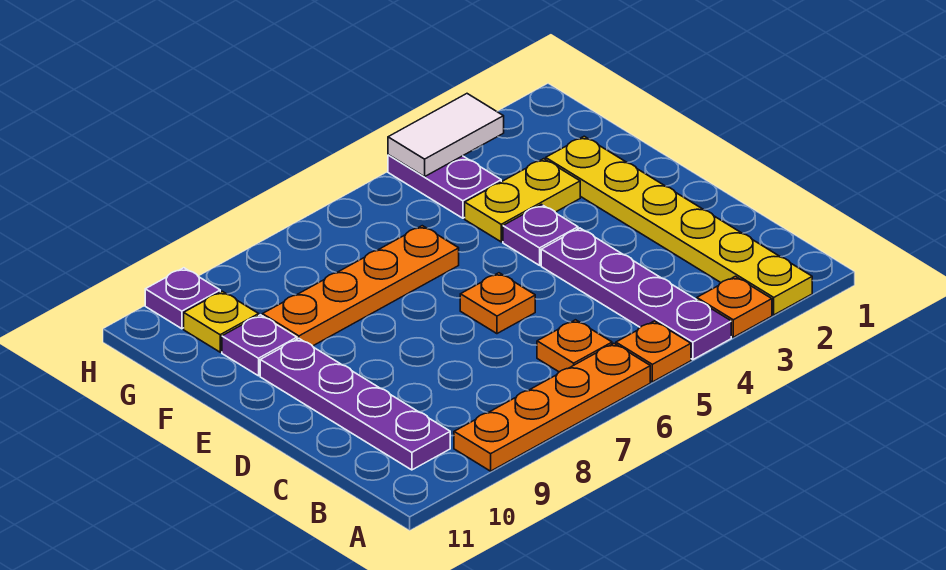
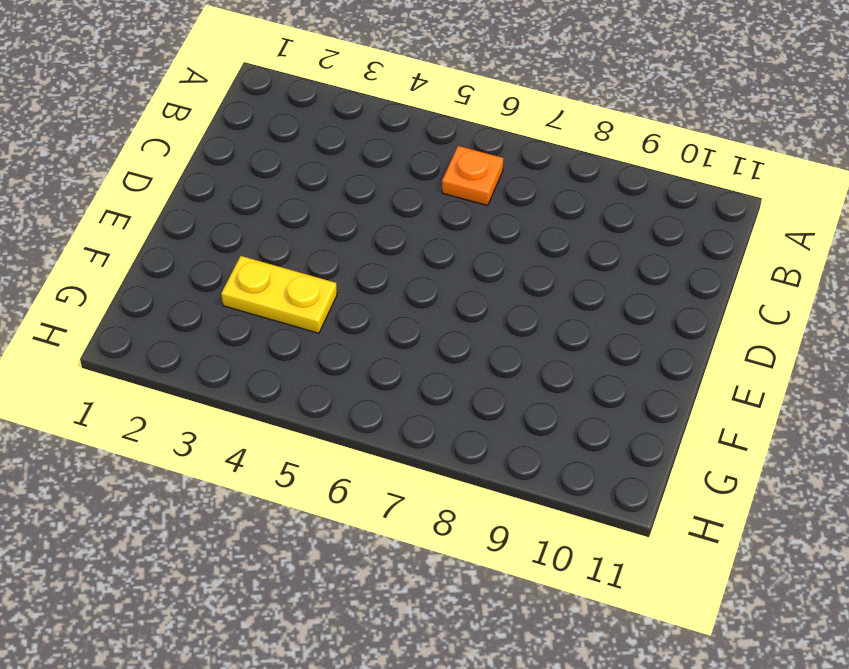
none -> yellow plate A2:F2 level 1
none -> orange plate A3 level 1
none -> purple plate A4:D4 level 1

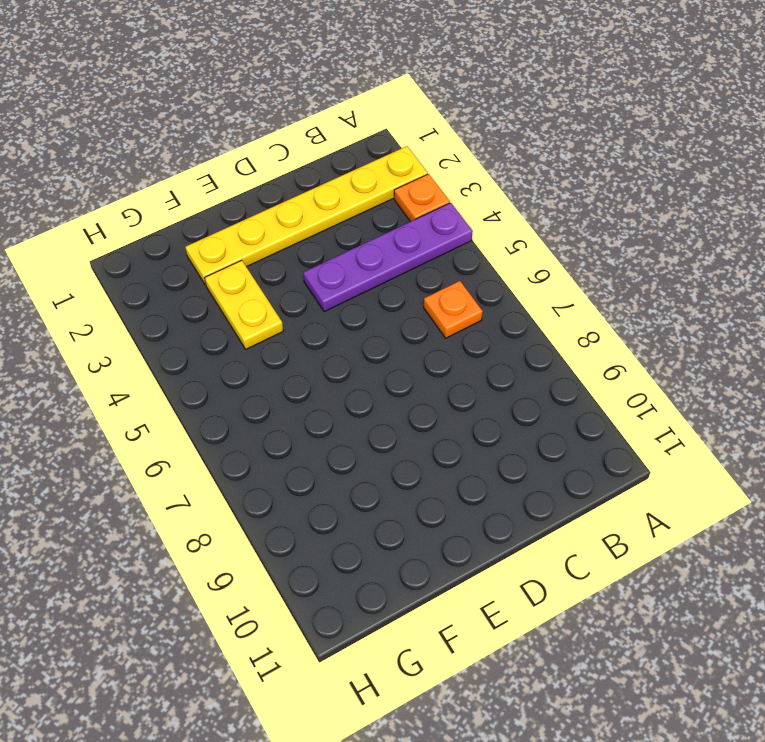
none -> orange plate A5 level 1
none -> orange plate A6:A9 level 1
none -> purple plate B10:E10 level 1

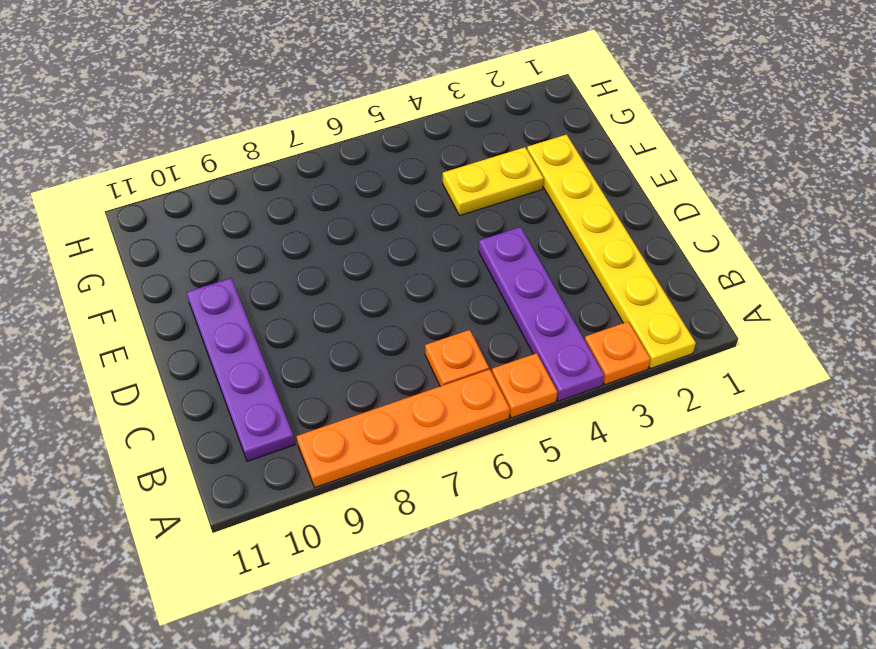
none -> orange plate D6 level 1
none -> purple plate E4 level 1
none -> orange plate F6:F9 level 1

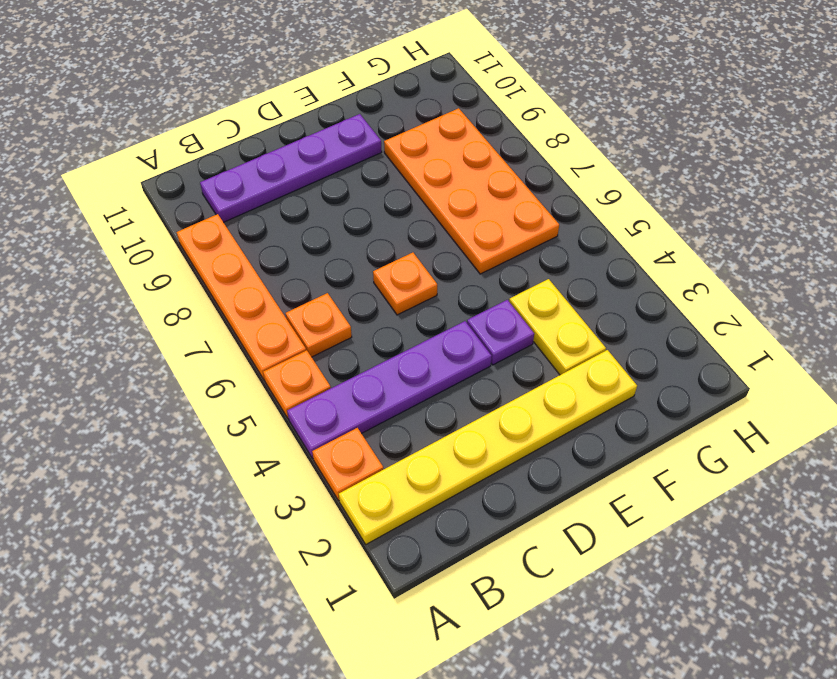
orange plate F6:G9 level 1 -> orange plate F6:F9 level 1
none -> purple plate F10 level 1
none -> purple plate G4:H4 level 1
none -> yellow plate G10 level 1

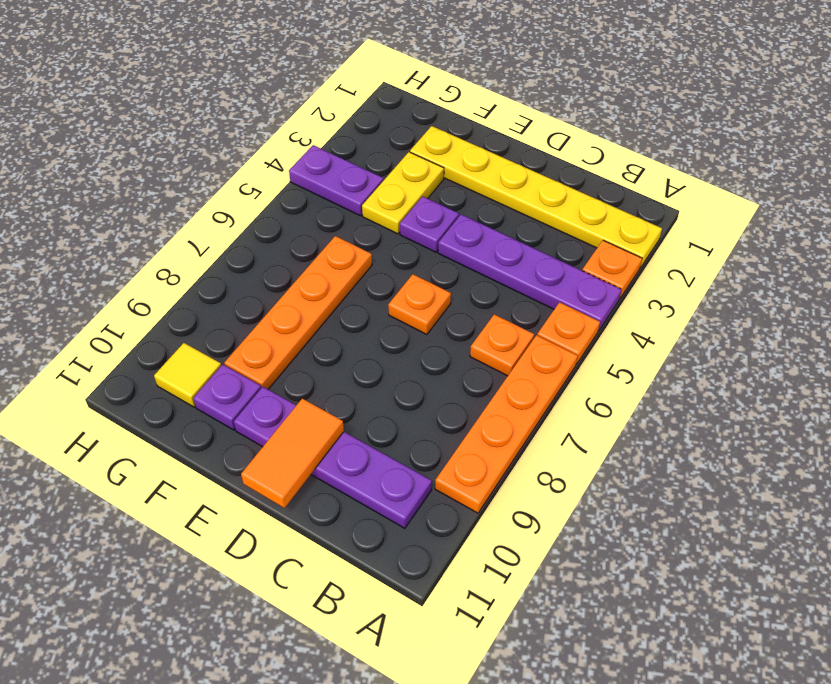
orange tile D10:D11 level 2 -> none
yellow tile G10 level 1 -> yellow plate G10 level 1
none -> purple plate H10 level 1
none -> white tile H3:H4 level 2

